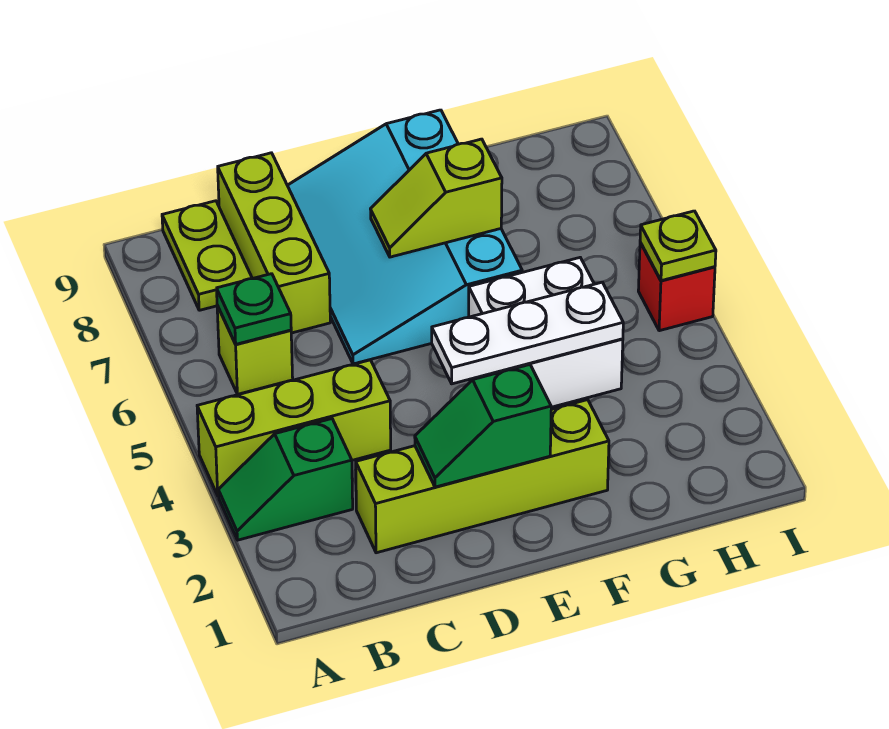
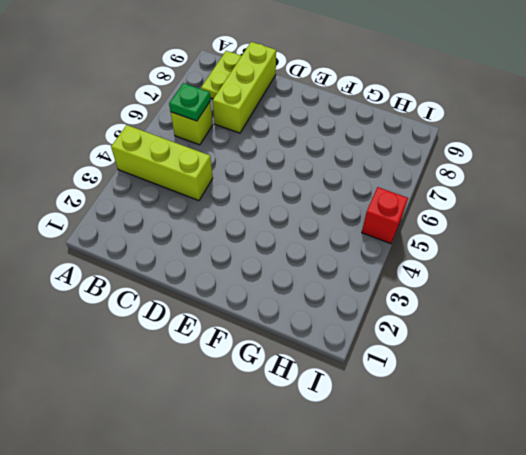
none -> green slope A3:B3 level 1 top B
none -> lime brick C2:F2 level 1
none -> cyan slope D6:F9 level 1 top F

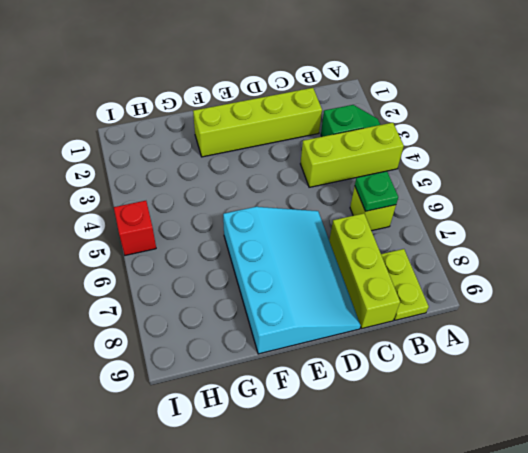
none -> white brick F4:G5 level 1
none -> green slope D2:E2 level 2 top E
none -> white plate E4:G4 level 2

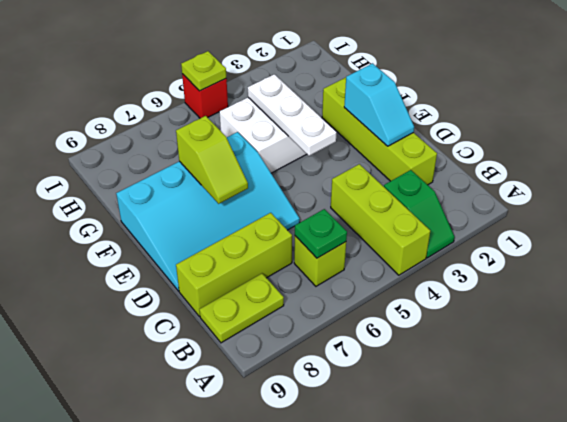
cyan slope D2:E2 level 2 top E -> green slope D2:E2 level 2 top E

